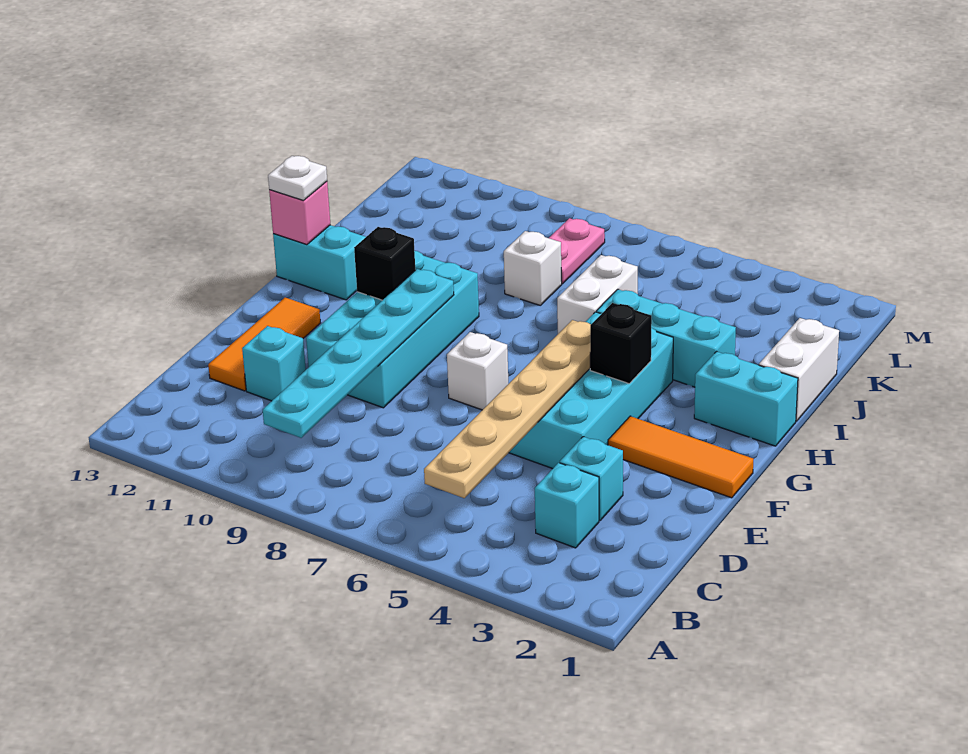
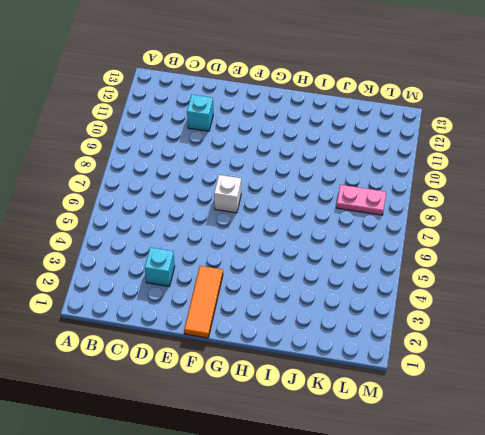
none -> cyan brick C3 level 1
none -> orange tile D12:F12 level 1
none -> cyan brick E4:H5 level 1

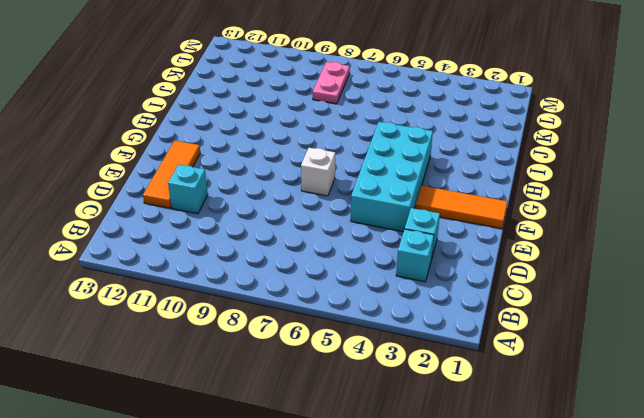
none -> cyan brick E9:H10 level 1
none -> cyan brick H1:H2 level 1
none -> cyan brick H12:H13 level 1

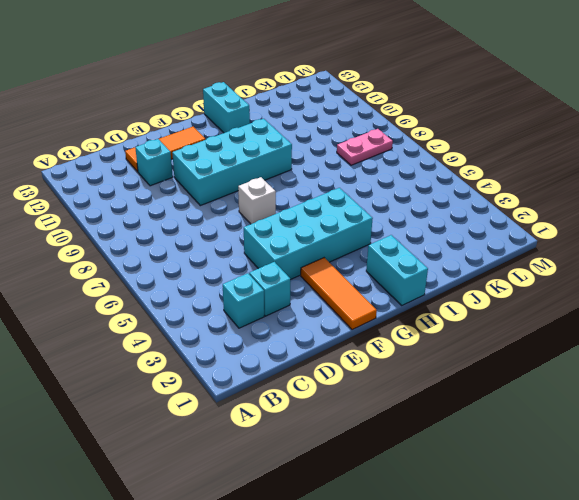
none -> white brick I1:J1 level 1
none -> cyan brick I3:I5 level 1
none -> white brick I6:J6 level 1

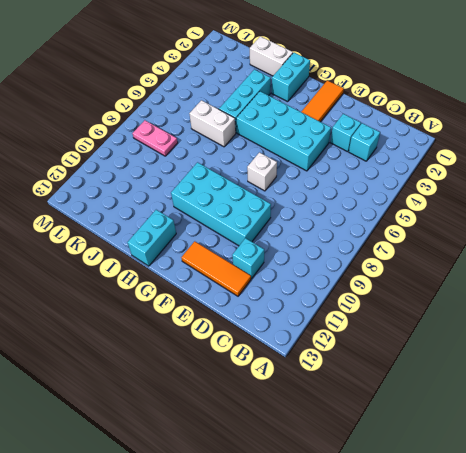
none -> white brick J8 level 1
none -> tan plate B5:G5 level 2
none -> cyan plate B9:G9 level 2

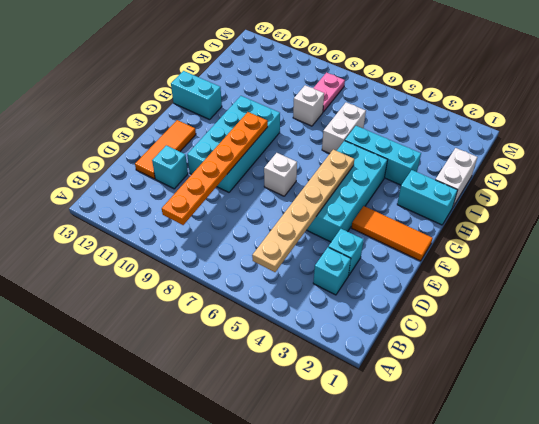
orange plate B9:G9 level 2 -> cyan plate B9:G9 level 2
none -> black brick G4 level 2
none -> black brick G10 level 2
none -> pink brick H13 level 2

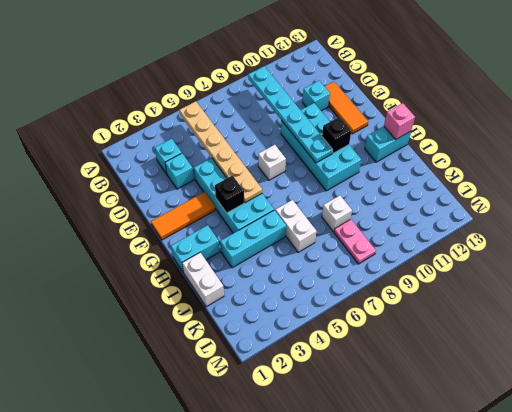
none -> white plate H13 level 3

